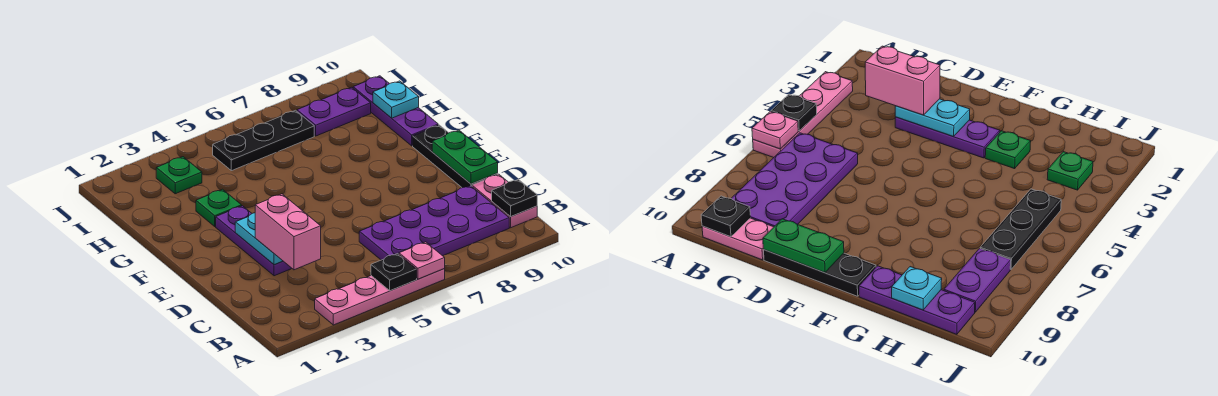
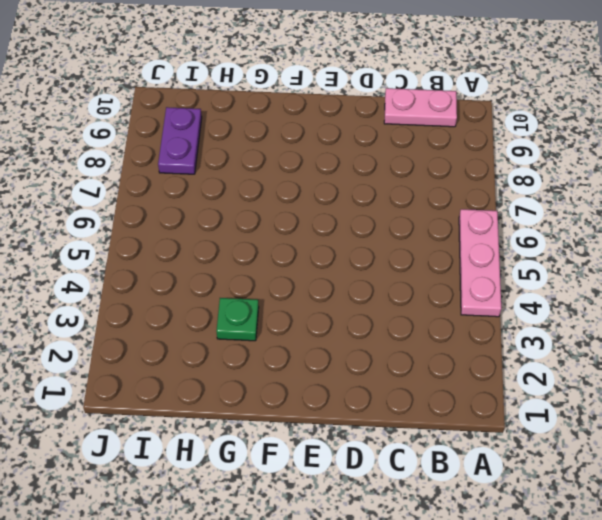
pink plate A4:A6 level 1 -> pink plate A3:A6 level 1
none -> purple plate B6:C9 level 1
none -> purple plate D3:F3 level 1
none -> black plate D10:F10 level 1

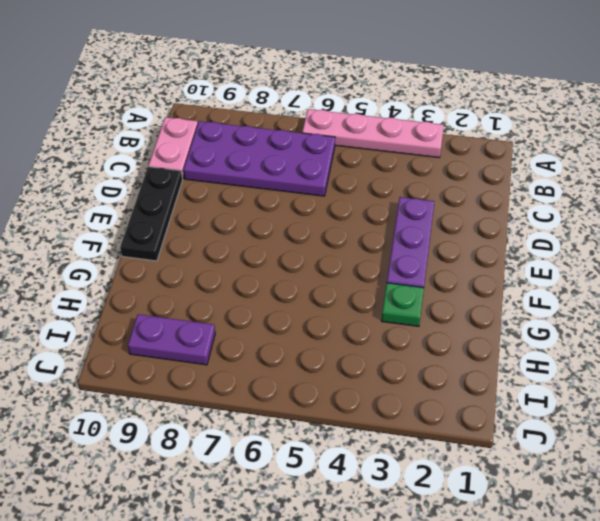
none -> purple plate G10:I10 level 1
none -> green plate I3 level 1
none -> black plate I5:I7 level 1

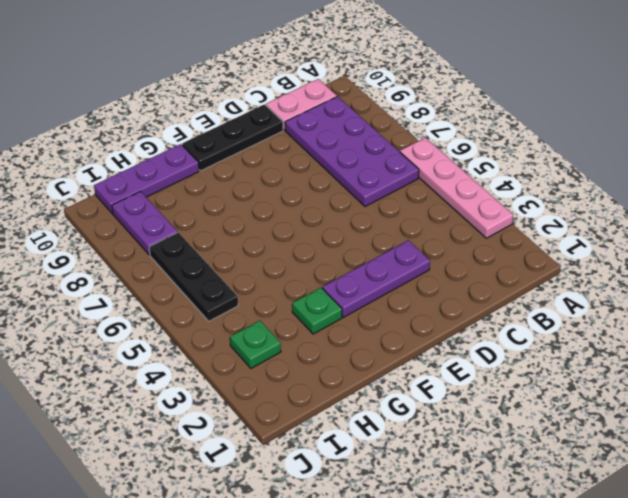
none -> black plate A5 level 2
none -> pink plate A6 level 2
none -> black plate B10 level 2

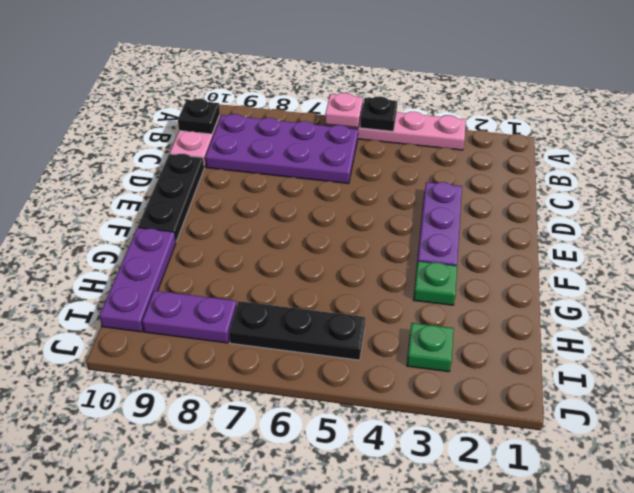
none -> cyan plate D3:E3 level 2
none -> green plate D10:E10 level 2
none -> cyan plate H10 level 2

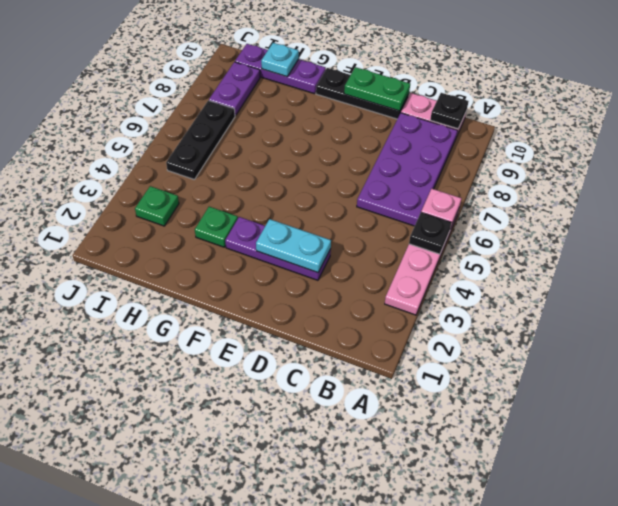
none -> pink brick C3:D3 level 3

